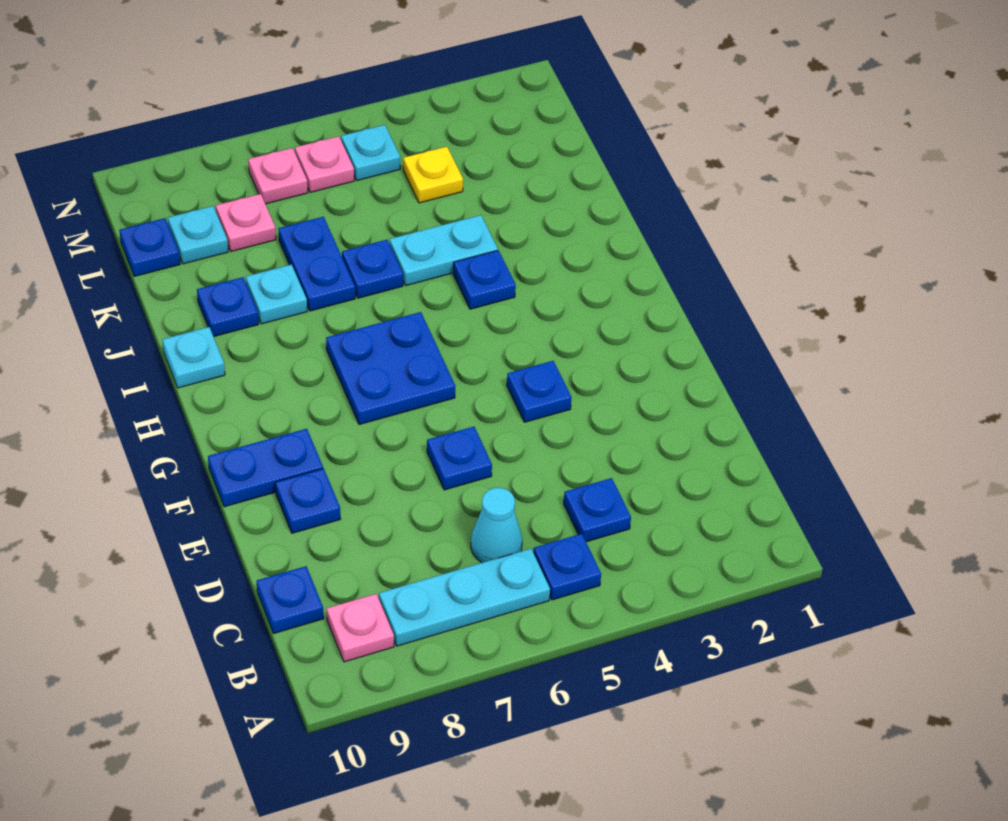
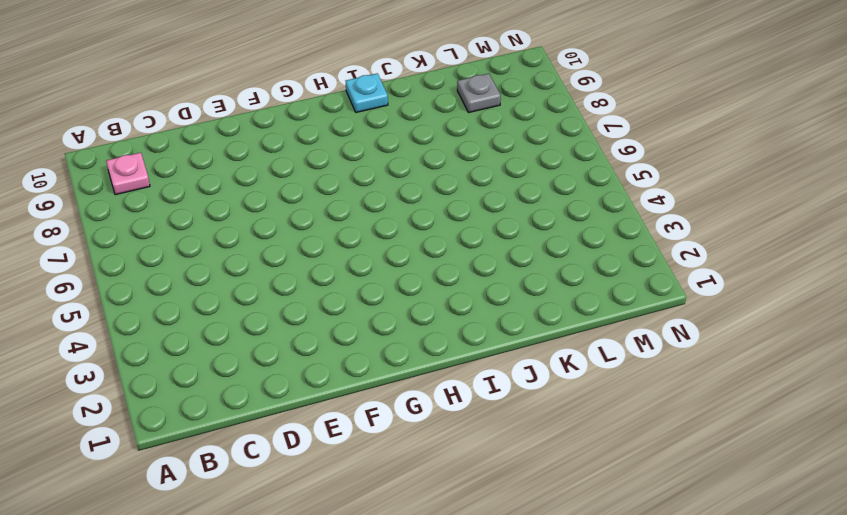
grey plate L9 level 1 -> cyan plate L9 level 1
none -> blue plate B5 level 1
none -> cyan plate B6:B8 level 1
none -> blue plate C4 level 1

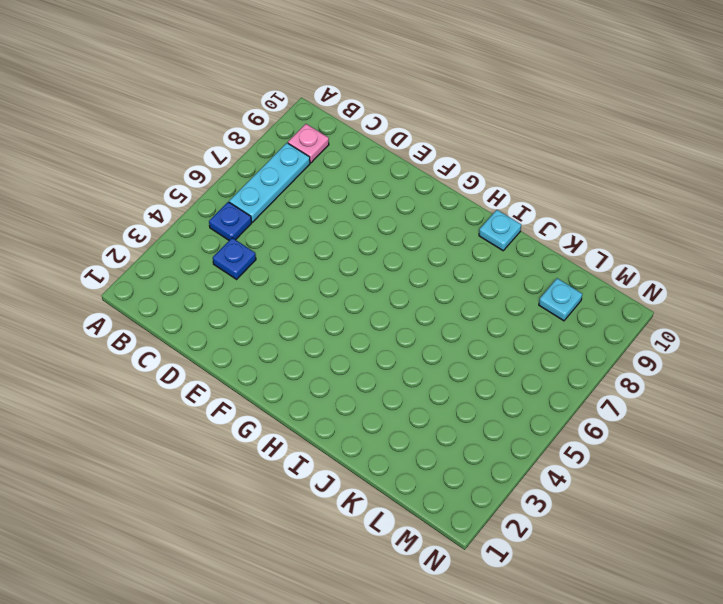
none -> cyan cone C6 level 1
none -> blue plate C10 level 1
none -> blue plate E6 level 1

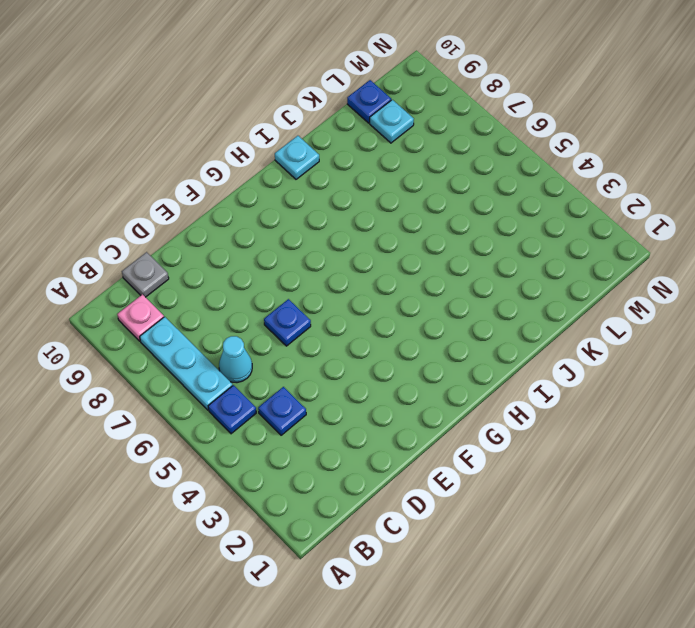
grey plate C10 level 1 -> blue plate C10 level 1
none -> blue plate E9 level 1
none -> blue plate F4 level 1
none -> blue plate F9:F10 level 1

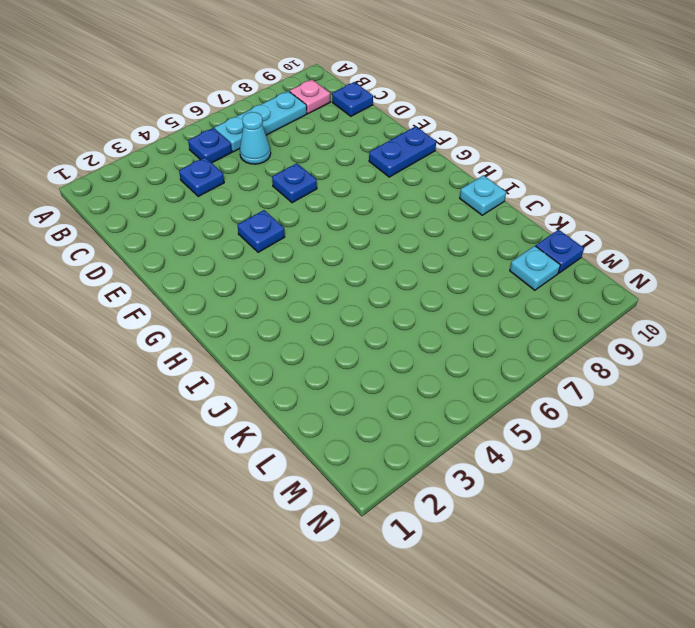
none -> blue plate E9 level 1
none -> blue plate G6:H7 level 1
none -> blue plate I4 level 1

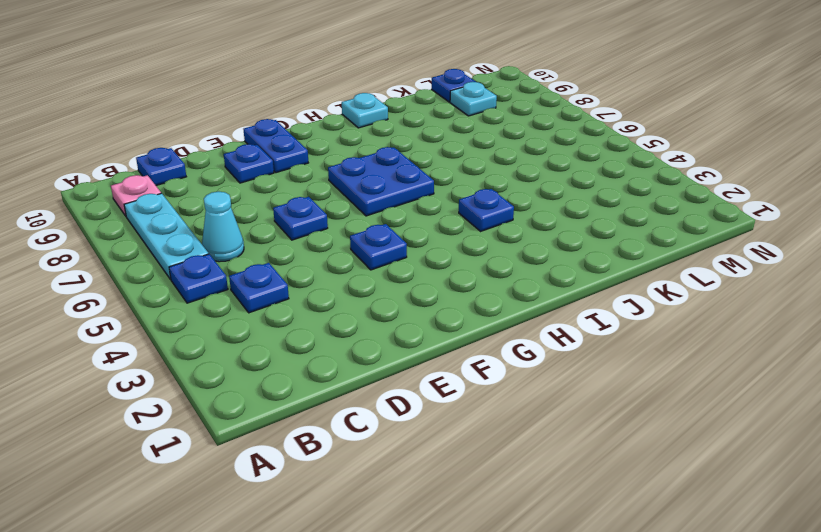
none -> cyan plate J4:J5 level 1
none -> blue plate J6 level 1
none -> blue plate J7:K7 level 1

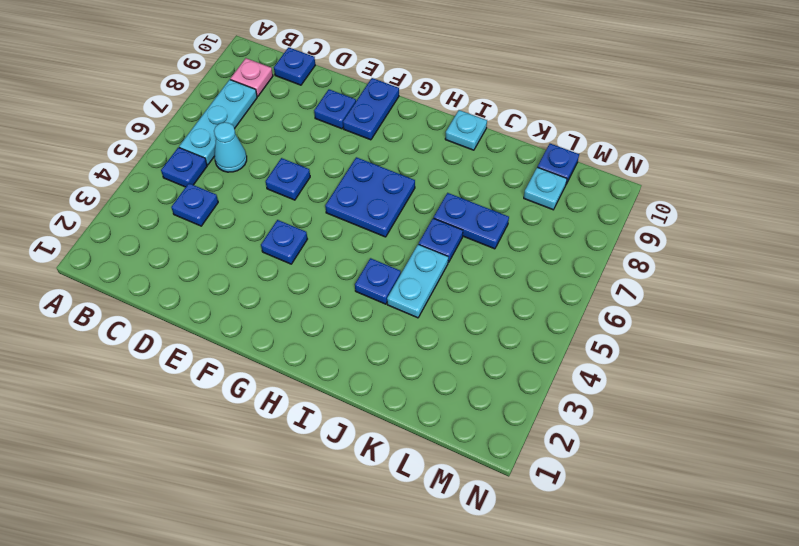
none -> cyan plate J8 level 1
none -> blue plate J9 level 1
none -> yellow plate L4 level 1

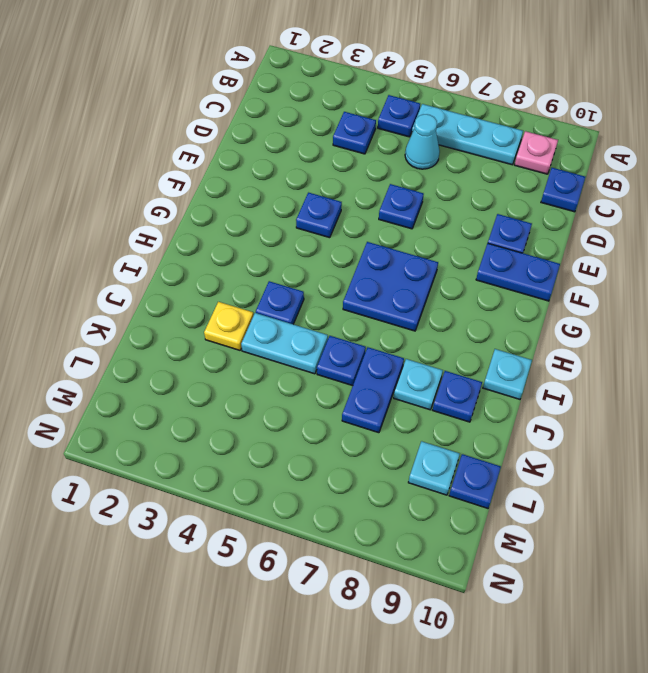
yellow plate J3 level 1 -> yellow plate L4 level 1
none -> pink plate L8 level 1
none -> cyan plate M5 level 1
none -> pink plate M6 level 1

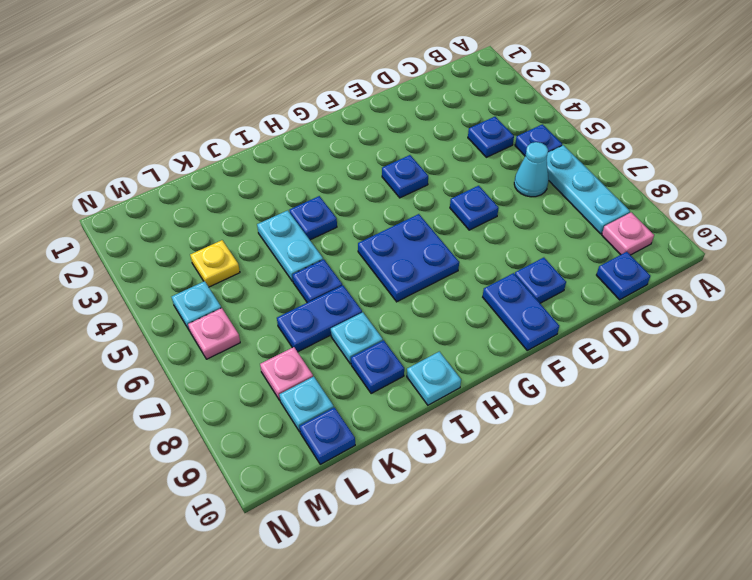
none -> pink plate M7 level 1

